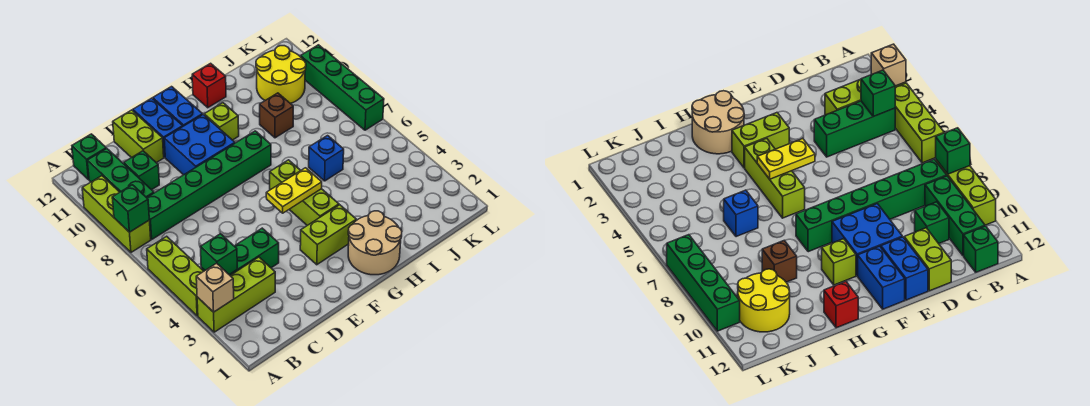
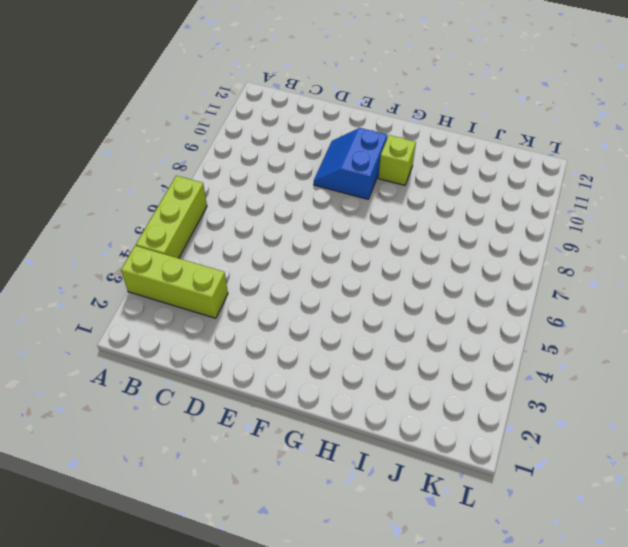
blue slope E9:F10 level 1 top F -> blue brick E9:F10 level 1
none -> lime brick A8:A10 level 1
none -> green brick B4:D4 level 1
none -> green brick B8:G8 level 1

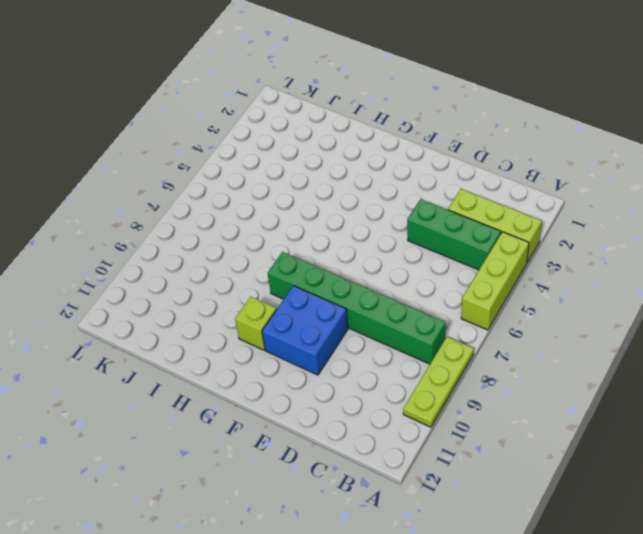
lime plate A8:A10 level 1 -> lime brick A8:A10 level 1
none -> green brick B9:B11 level 1
none -> green brick B12 level 1
none -> green brick C10 level 1

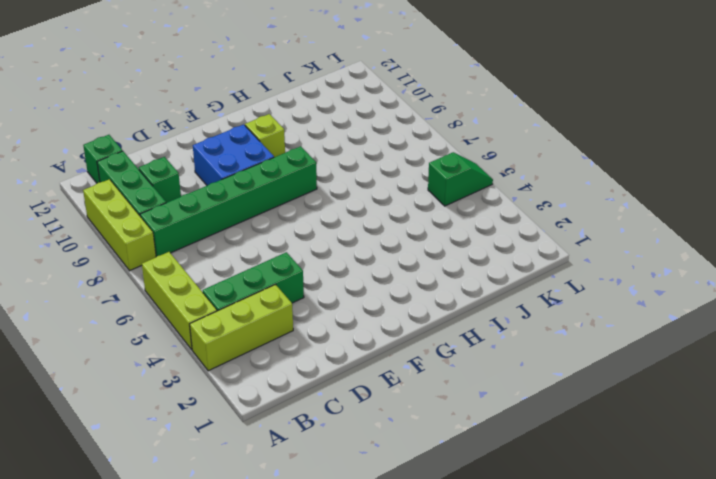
green slope K5:L5 level 1 top K -> none
none -> lime brick D11:D12 level 1
none -> blue brick E11:E12 level 1
none -> lime brick F3:G3 level 1

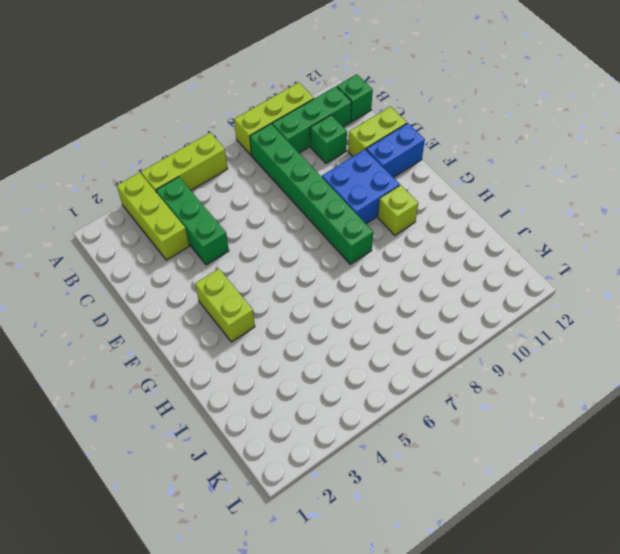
none -> blue brick F11:F12 level 1
none -> tan round brick G1:H2 level 1
none -> lime brick G4:G6 level 1

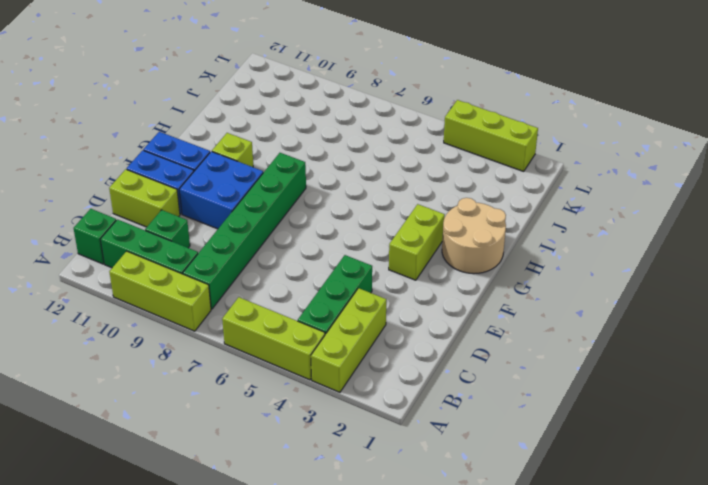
lime brick L2:L4 level 1 -> lime brick G4:G6 level 1
none -> red brick H12 level 1
none -> blue brick I6 level 1
none -> brown brick I9 level 1

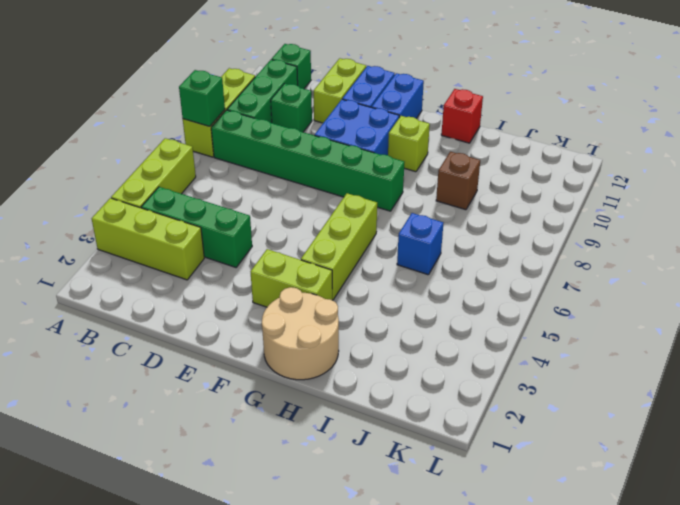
none -> yellow round brick J10:K11 level 1
none -> green brick L7:L10 level 1
none -> tan brick A3 level 2

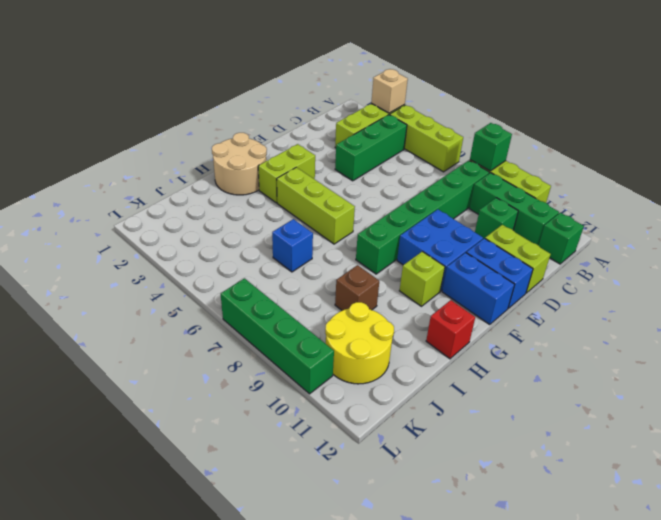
none -> green brick B4 level 2
none -> yellow plate F5:G5 level 2

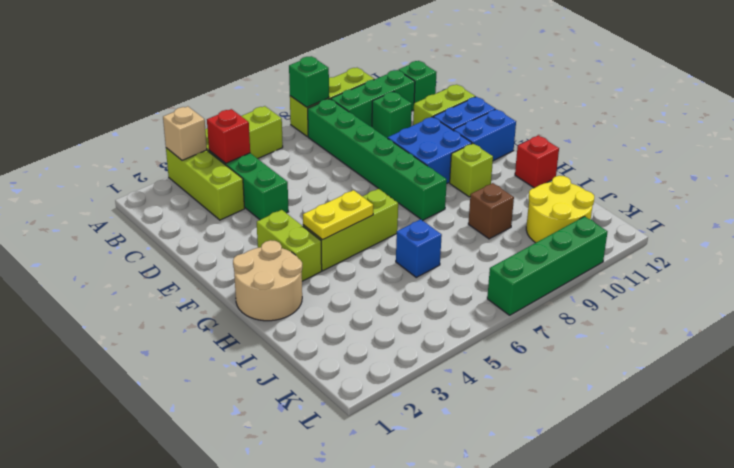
red brick B4 level 2 -> green brick B4 level 2
yellow plate G4:G5 level 2 -> yellow plate F5:G5 level 2

